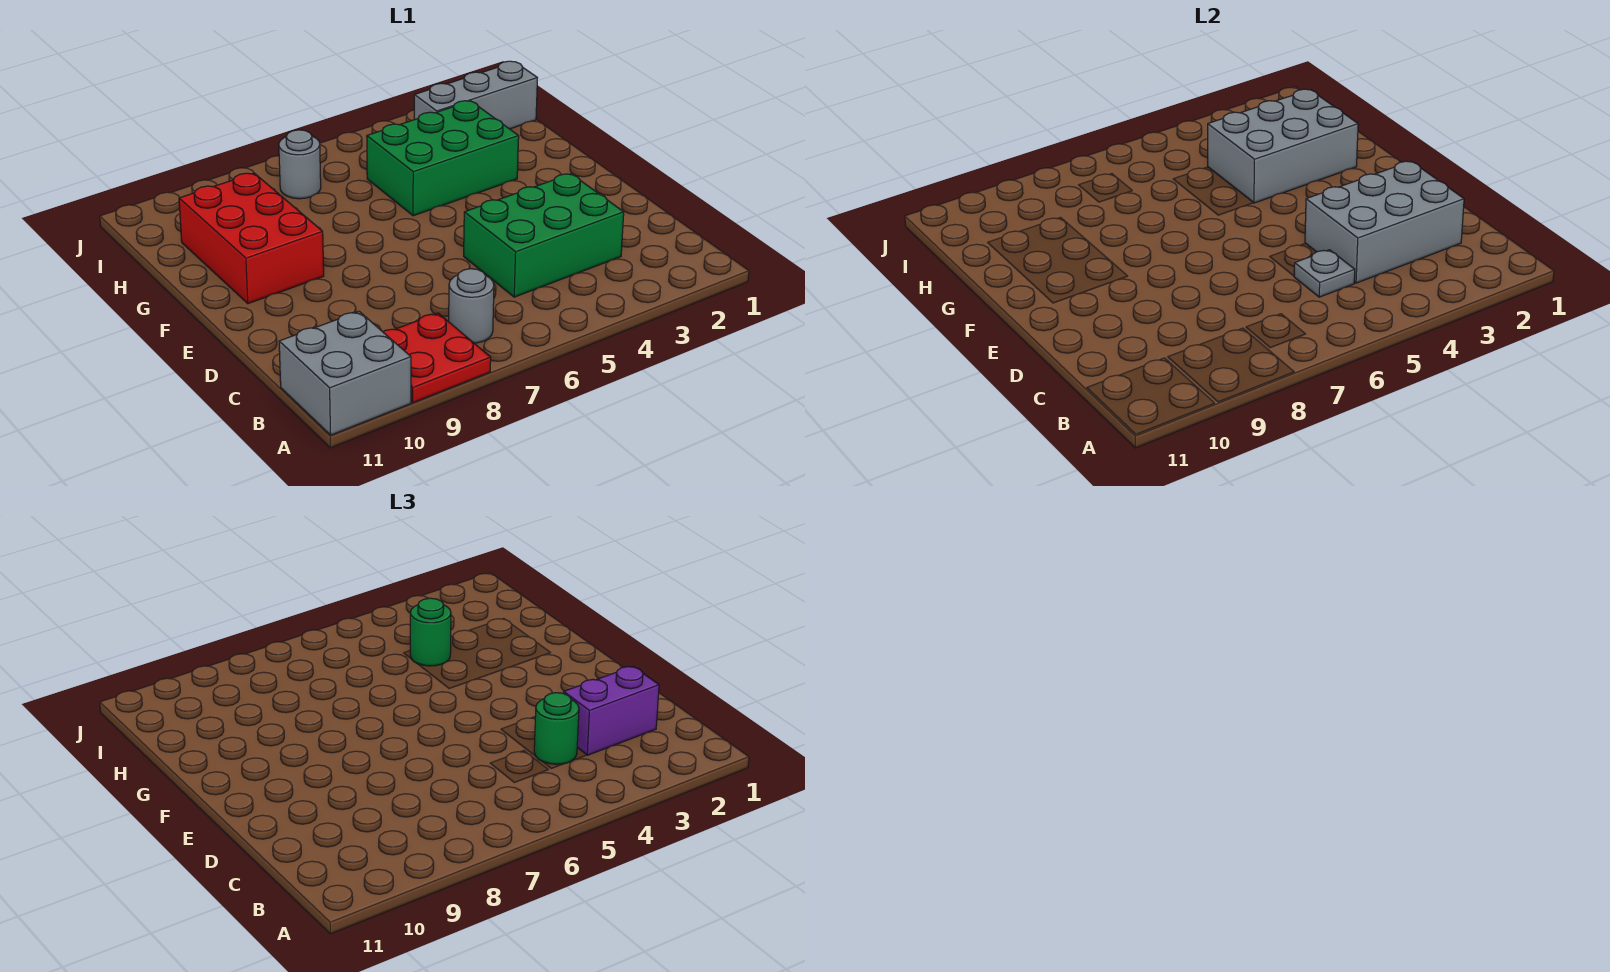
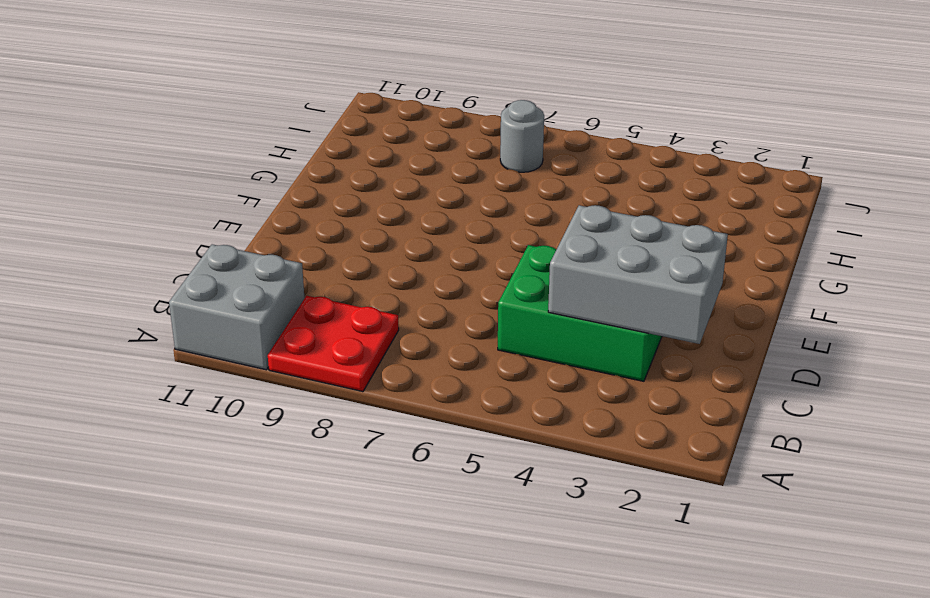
none -> grey round brick B7 level 1
none -> red brick F9:H10 level 1
none -> green brick G3:H5 level 1

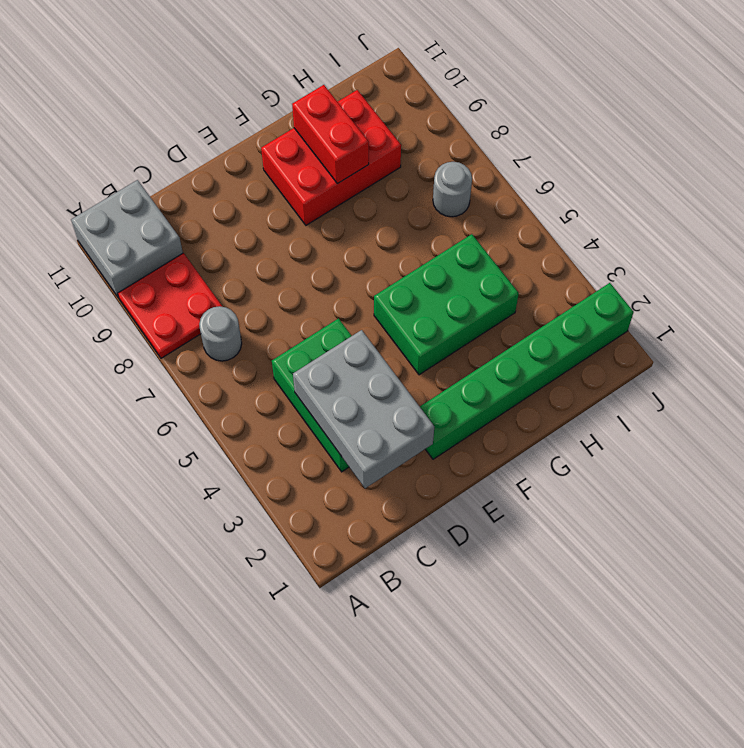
green brick E2:J2 level 1 -> grey brick I1:I3 level 1
green brick F4:H5 level 1 -> green brick G3:H5 level 1
red brick G9:G10 level 2 -> none
none -> grey plate C5 level 2
none -> grey brick G2:H4 level 2
none -> purple brick C2:C3 level 3

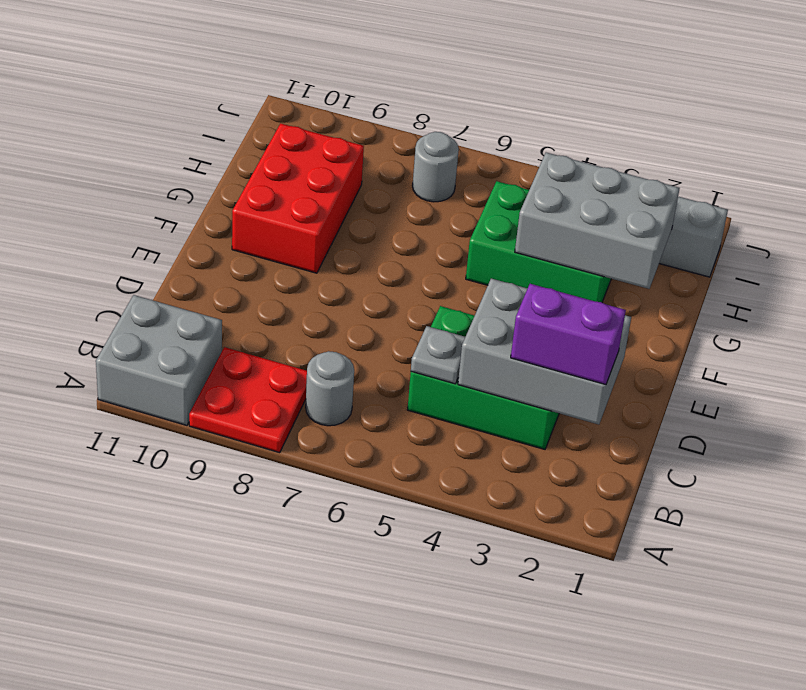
none -> green round brick C4 level 3
none -> green round brick H4 level 3

